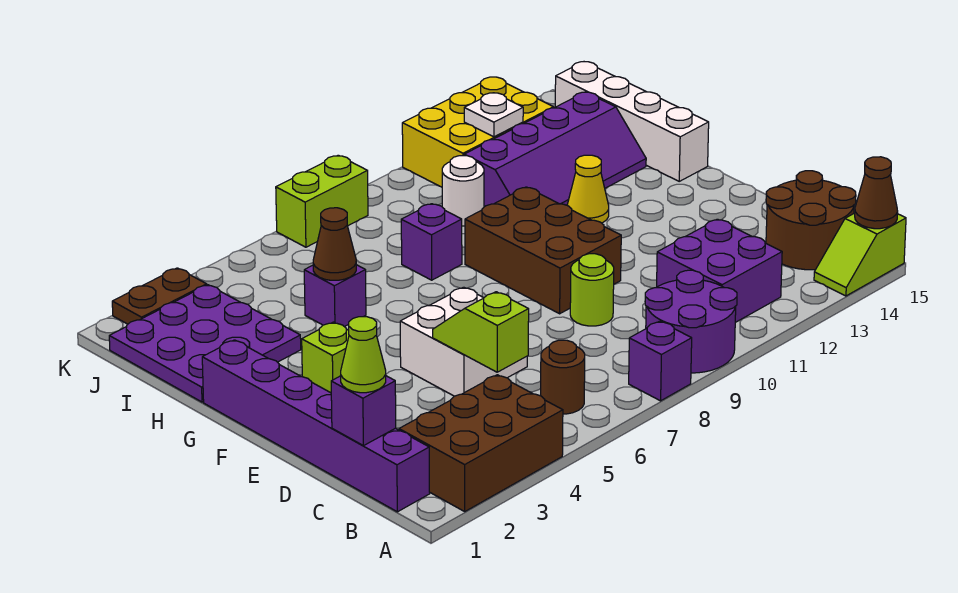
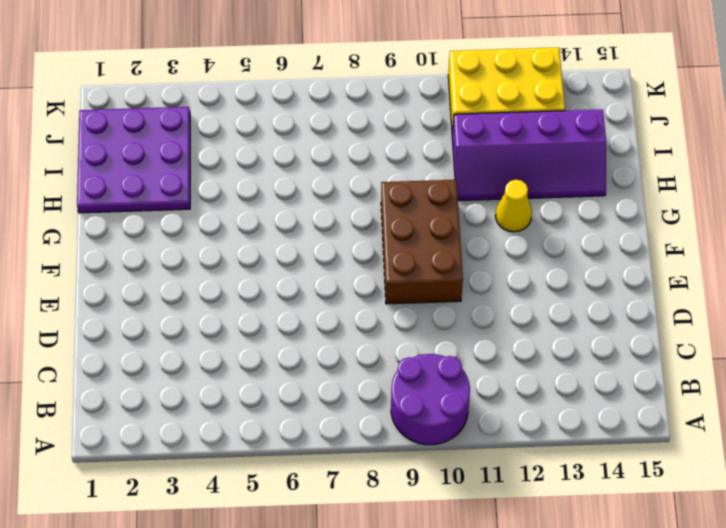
none -> brown brick A2:B4 level 1
none -> purple brick A8 level 1
none -> lime slope A14:A15 level 1 top 15

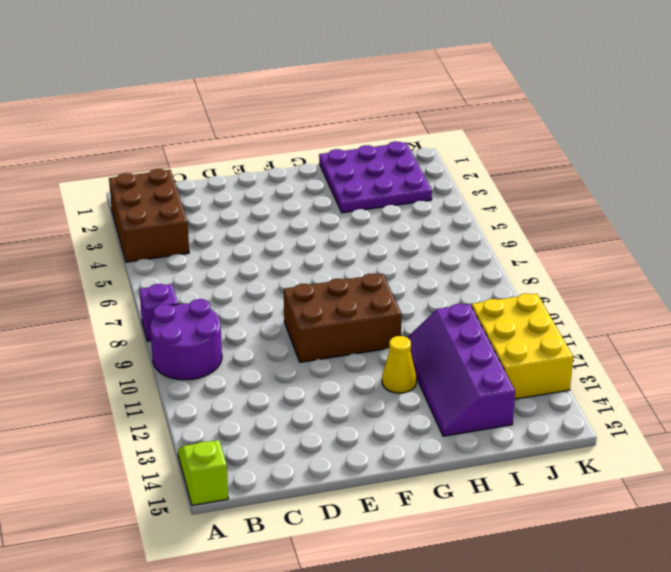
none -> purple brick B1:G1 level 1
none -> brown round brick B6 level 1
none -> purple brick B11:C12 level 1

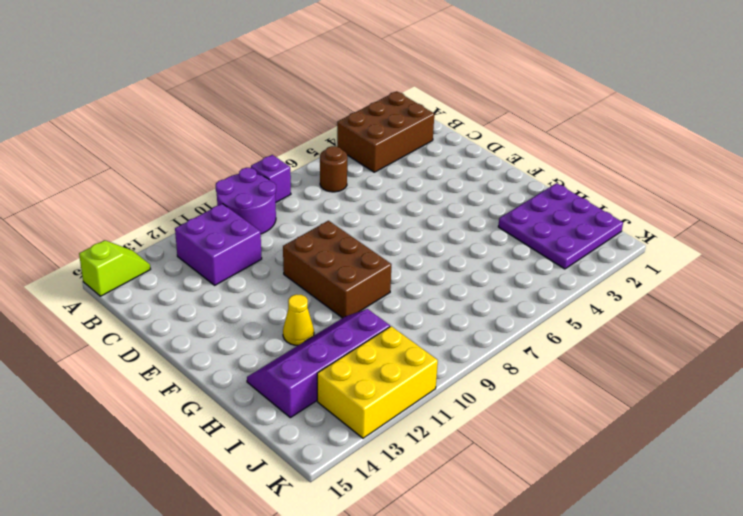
none -> purple brick B1:G1 level 1
none -> brown round brick B14:C15 level 1
none -> white brick D5:E6 level 1

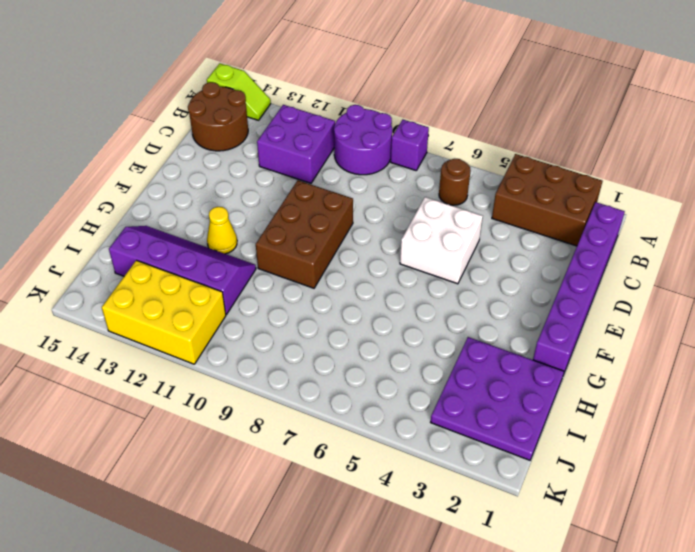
none -> lime round brick D9 level 1
none -> lime brick F3 level 1
none -> white brick G15:J15 level 1

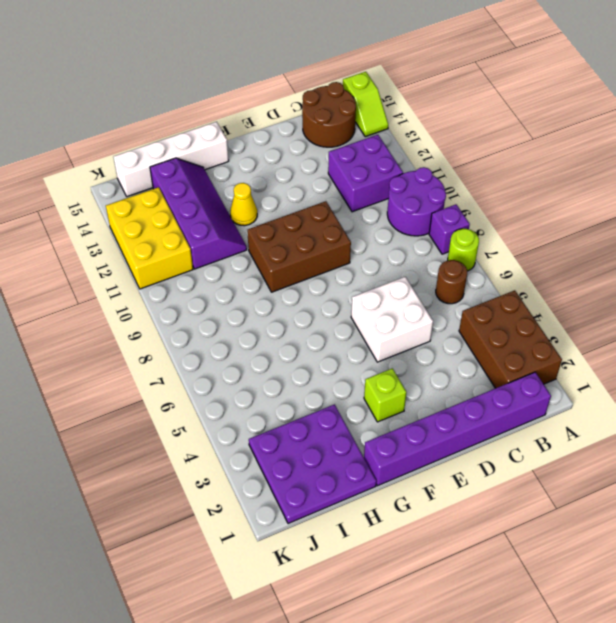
lime round brick A7 level 1 -> lime round brick D9 level 1
none -> purple brick H5 level 1
none -> purple brick H8 level 1
none -> white round brick I10 level 1

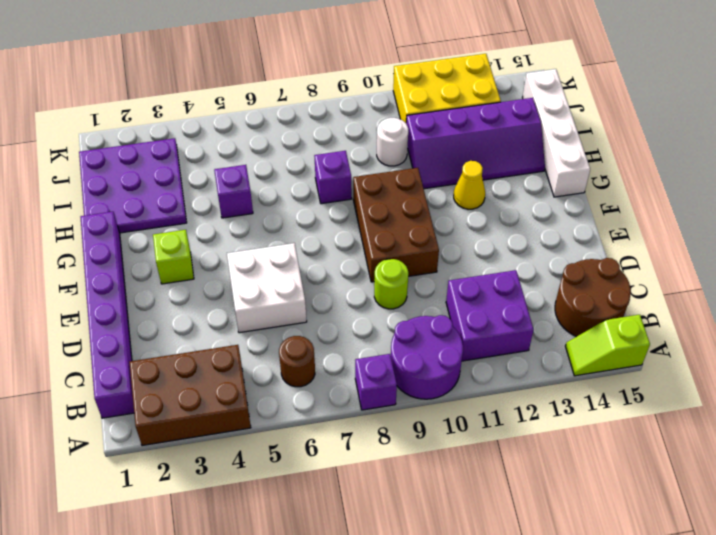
none -> brown plate K2:K3 level 1
none -> lime brick K7:K8 level 1
none -> brown cone A15 level 2

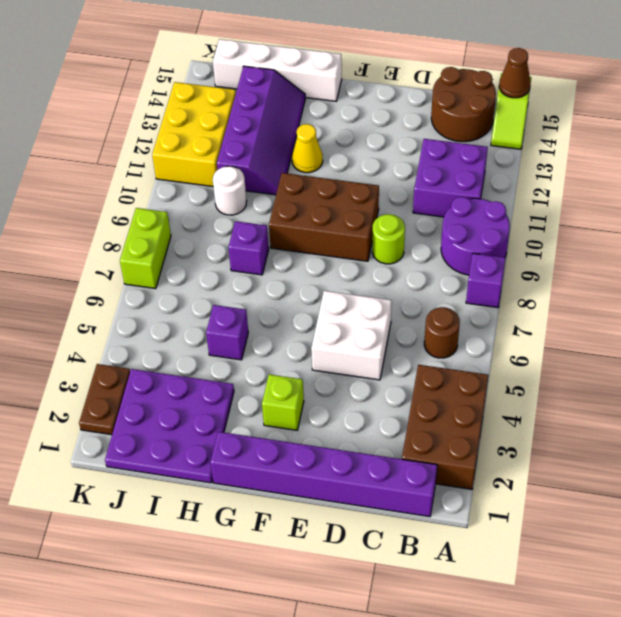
none -> purple brick C1 level 2
none -> lime slope C5:D5 level 2 top C
none -> brown cone H5 level 2

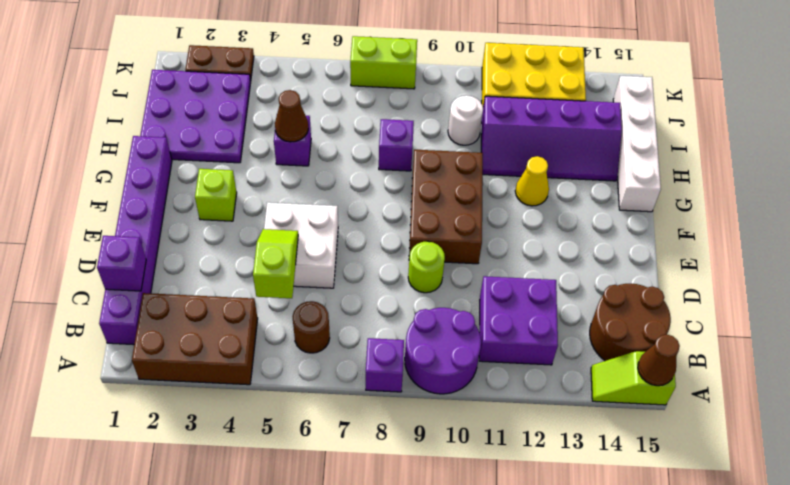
none -> white plate J12 level 2
none -> lime cone C1 level 3

